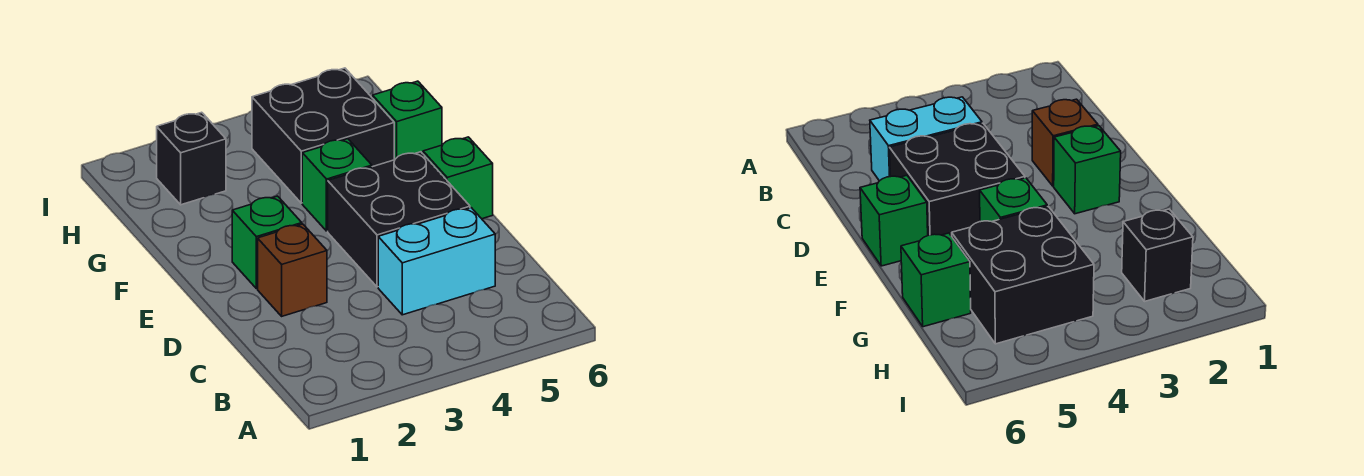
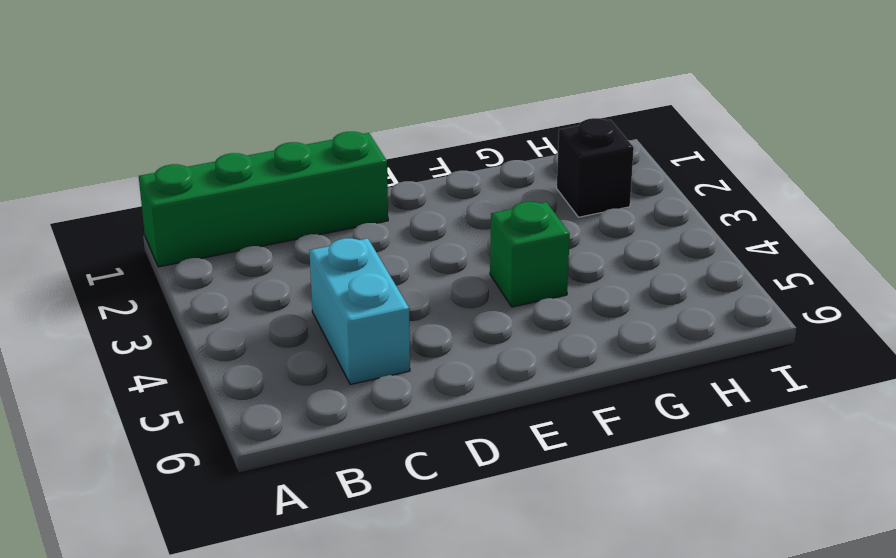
green brick A1:D1 level 1 -> none
none -> brown brick D2 level 1
none -> black brick D4:E5 level 1

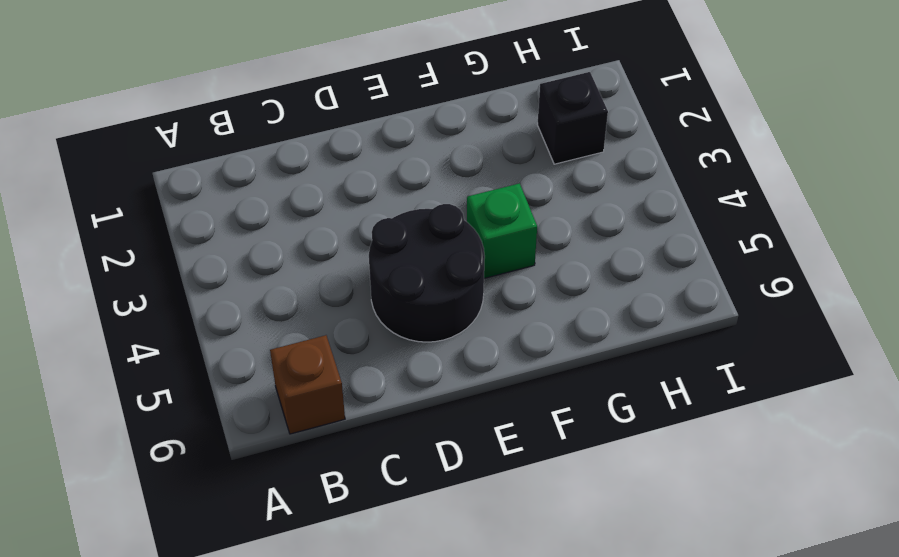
brown brick B6 level 1 -> brown brick D2 level 1
black round brick D4:E5 level 1 -> black brick D4:E5 level 1
none -> cyan brick C4:C5 level 1
none -> green brick E2 level 1

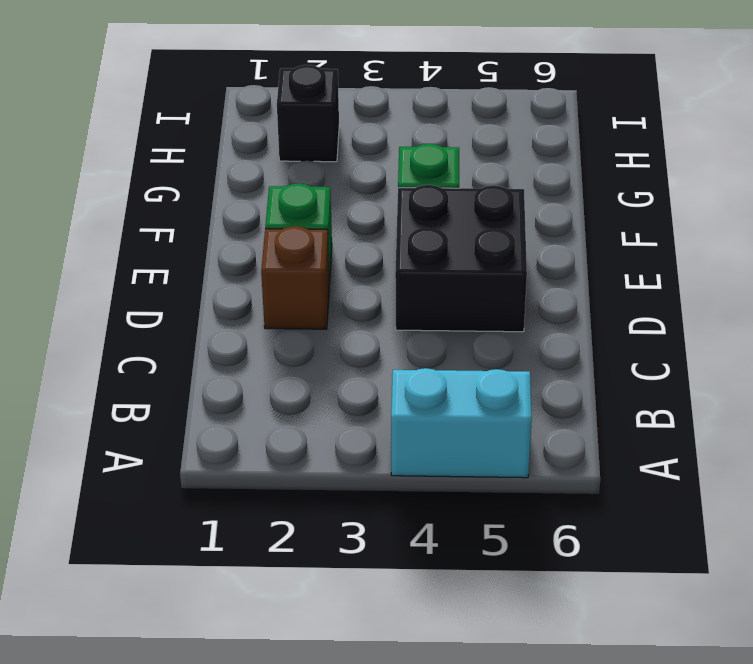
cyan brick A4:A5 level 1 -> cyan brick C4:C5 level 1
none -> green brick E6 level 1
none -> black brick G4:H5 level 1

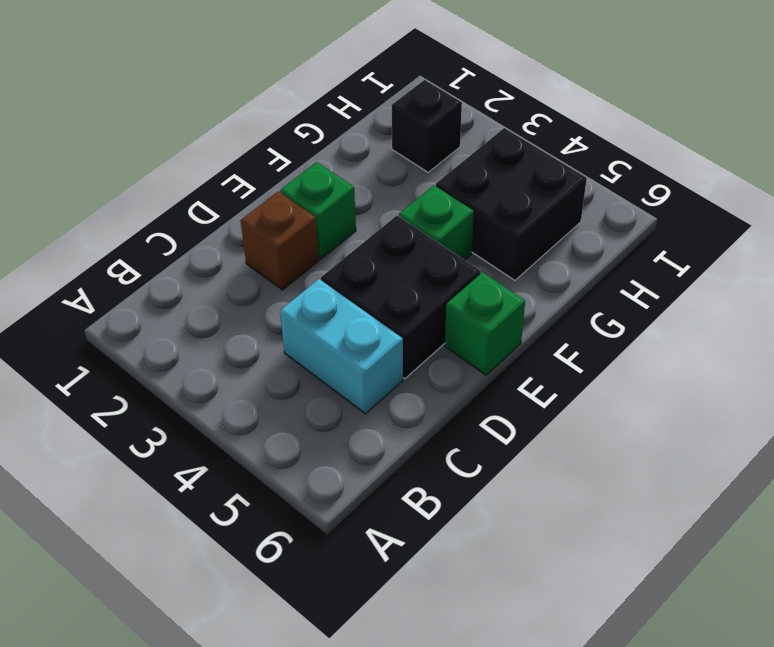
none -> green brick G6 level 1

